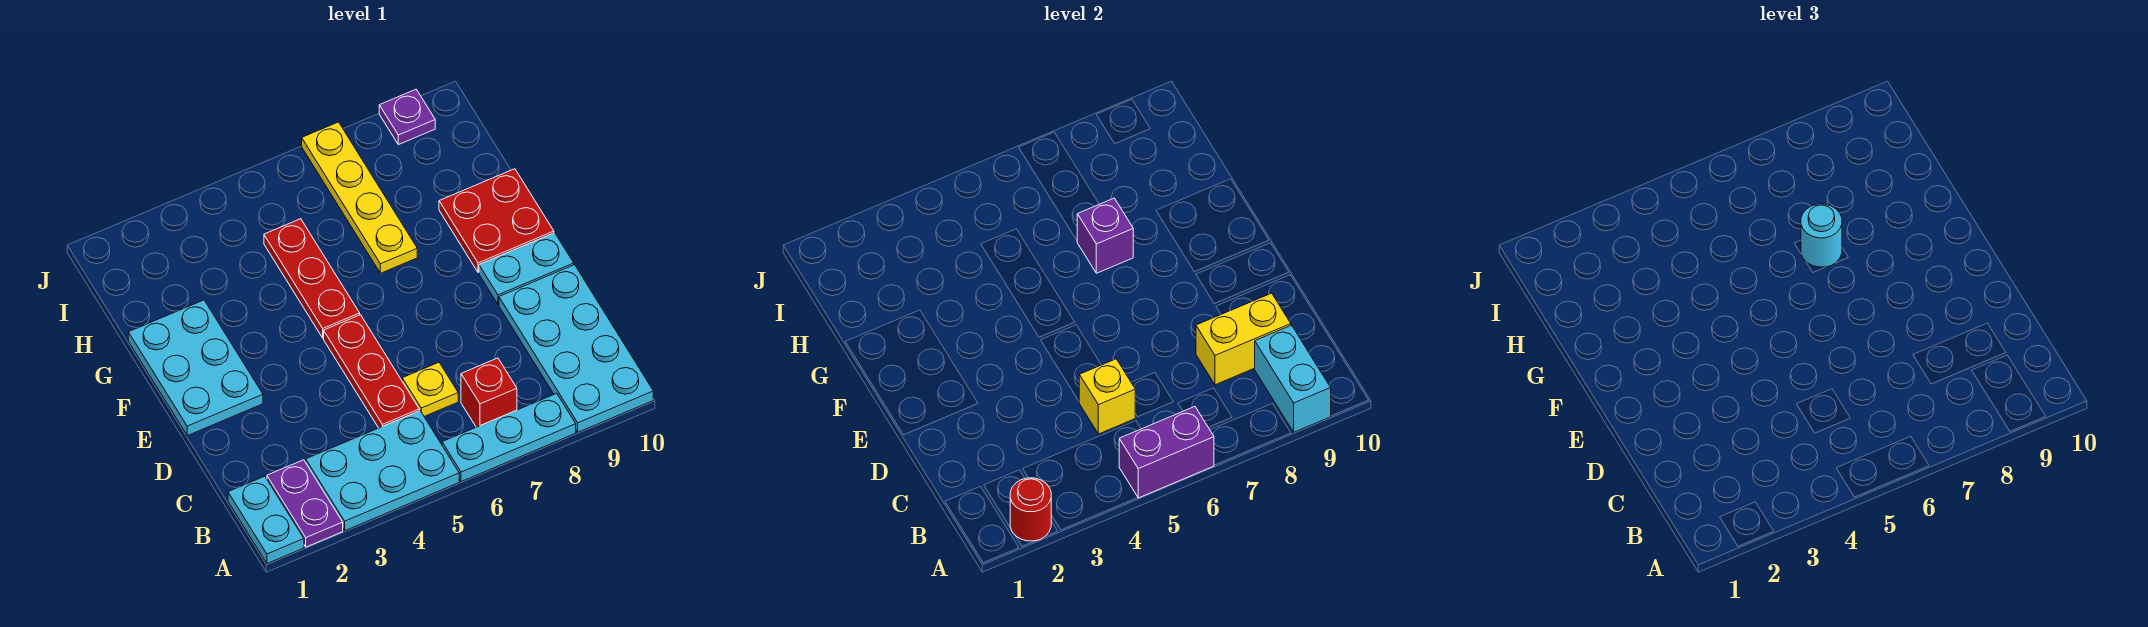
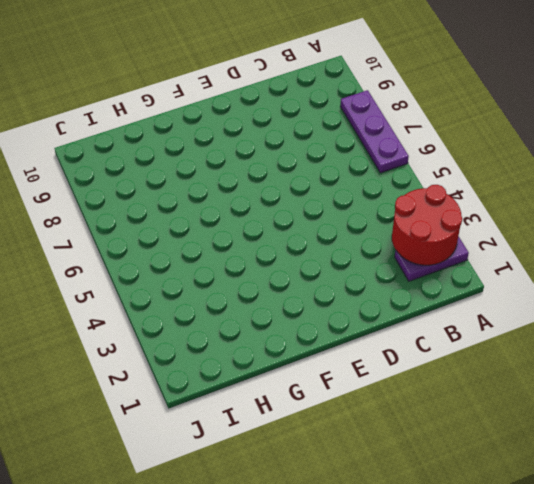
red round brick A2:B3 level 2 -> red round brick A2 level 2
purple plate A6:A8 level 1 -> cyan plate A6:A8 level 1
none -> cyan plate A1:B1 level 1
none -> cyan plate A3:B5 level 1
none -> cyan plate A9:D10 level 1

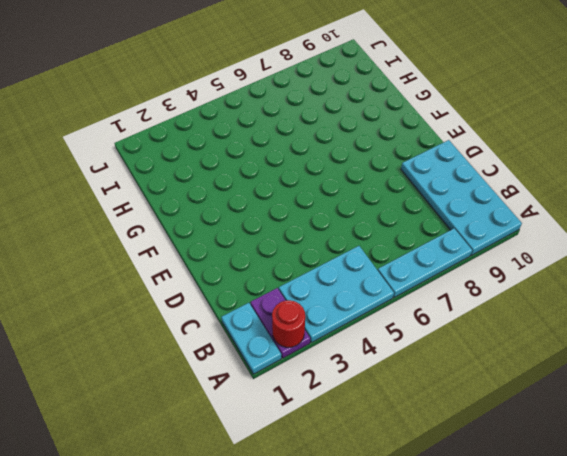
none -> red brick B7 level 1
none -> red plate C5:E5 level 1
none -> yellow plate C6 level 1

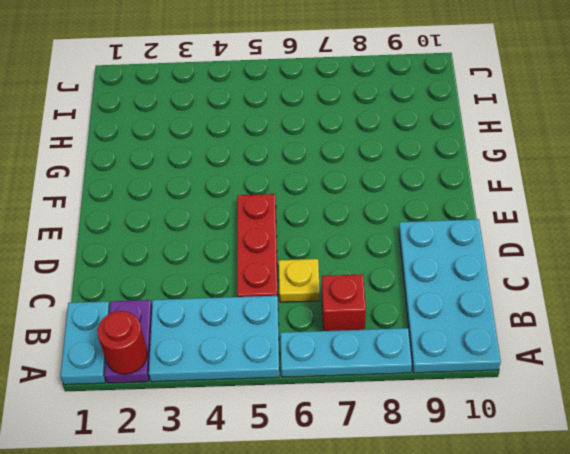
none -> cyan plate E1:G2 level 1
none -> cyan plate E9:E10 level 1
none -> red plate F5:H5 level 1

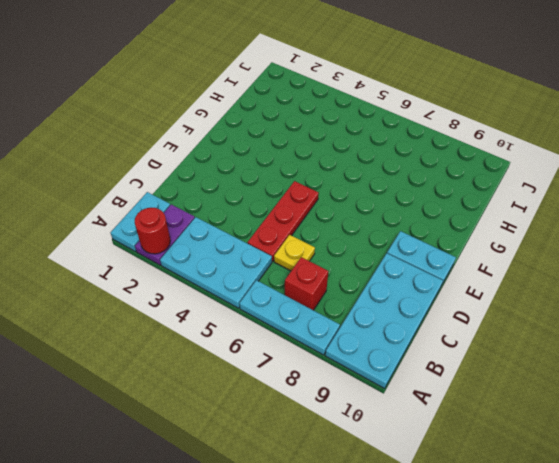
none -> cyan plate E1:G2 level 1
none -> red plate F5:H5 level 1
none -> red plate F9:G10 level 1

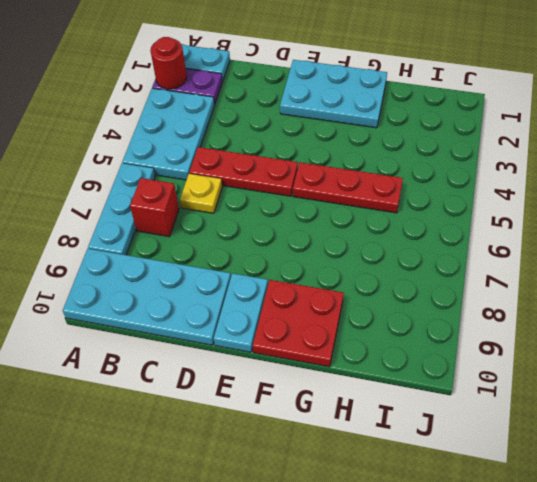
none -> yellow plate G7:J7 level 1
none -> purple plate J9 level 1
none -> purple brick A5:A6 level 2

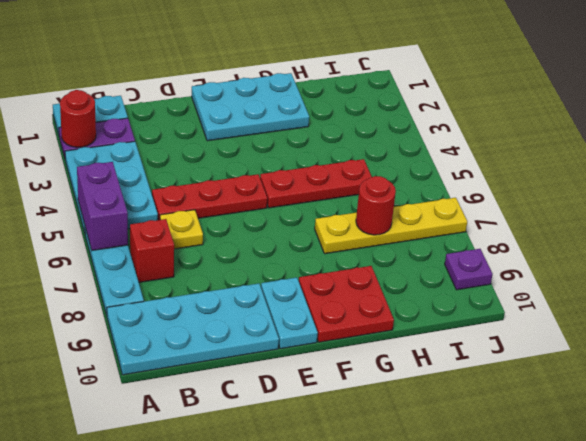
red round brick H7 level 2 -> none
none -> cyan brick A9:B9 level 2
none -> yellow brick C5 level 2
none -> yellow brick C8:C9 level 2

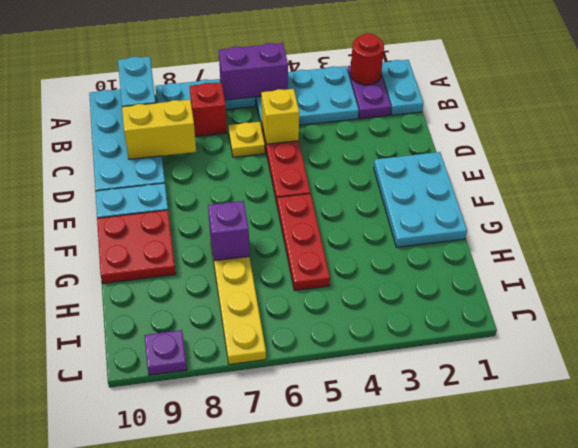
none -> cyan round brick G7 level 3

